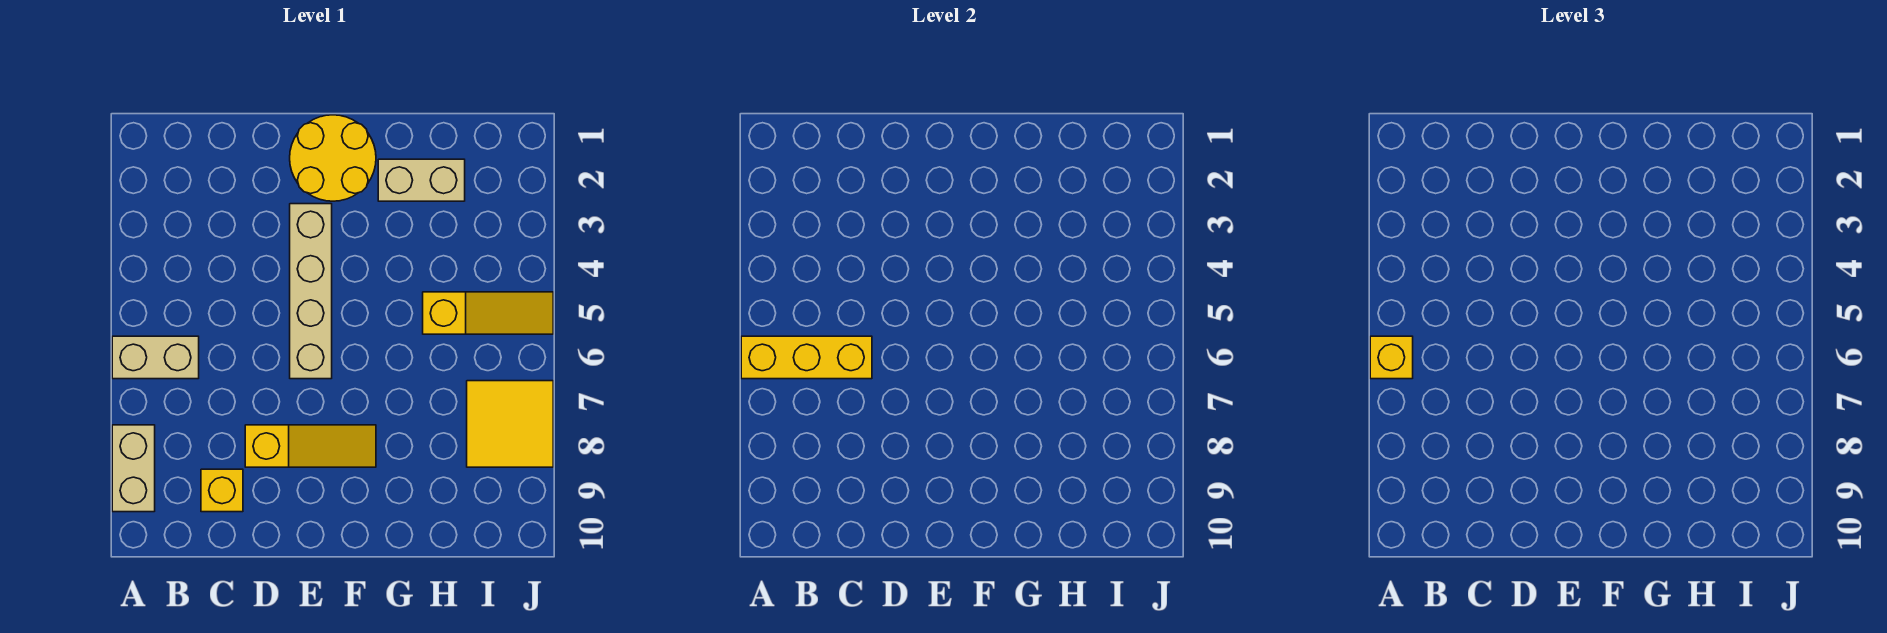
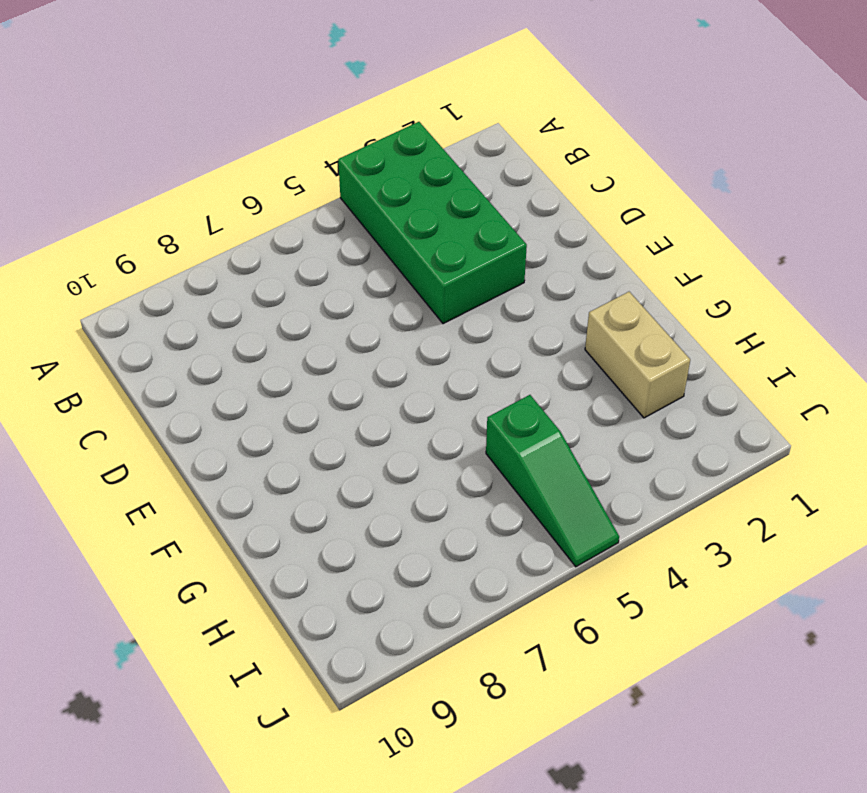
green brick A3:D4 level 1 -> none
green slope H5:J5 level 1 top H -> yellow slope H5:J5 level 1 top H
none -> tan brick A6:B6 level 1
none -> tan brick A8:A9 level 1

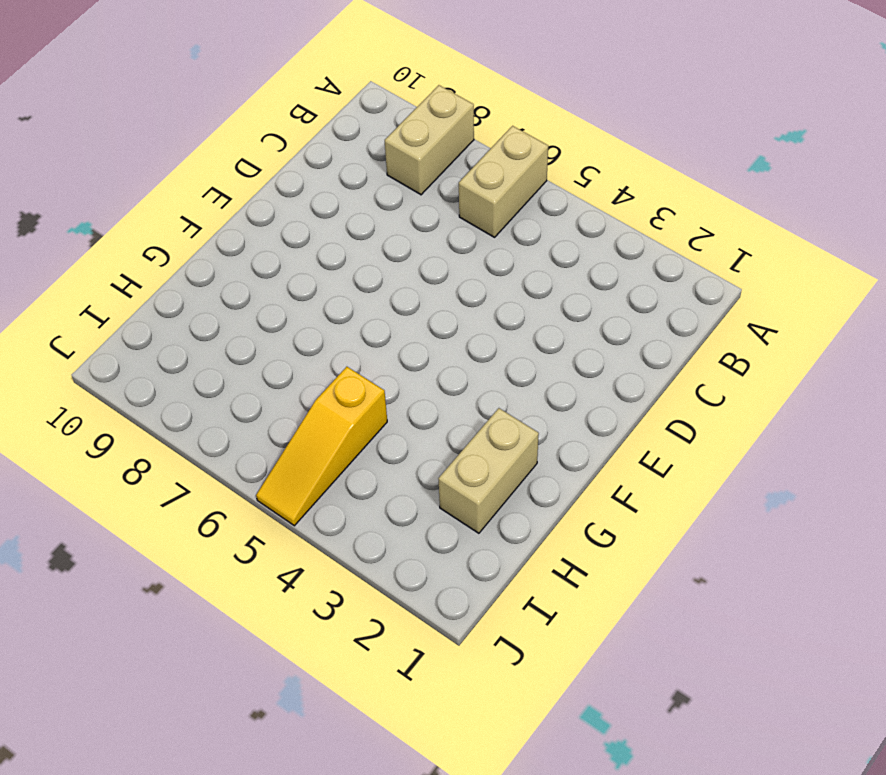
tan brick A8:B8 level 1 -> tan brick A8:A9 level 1
none -> yellow brick C9 level 1
none -> yellow slope D8:F8 level 1 top D

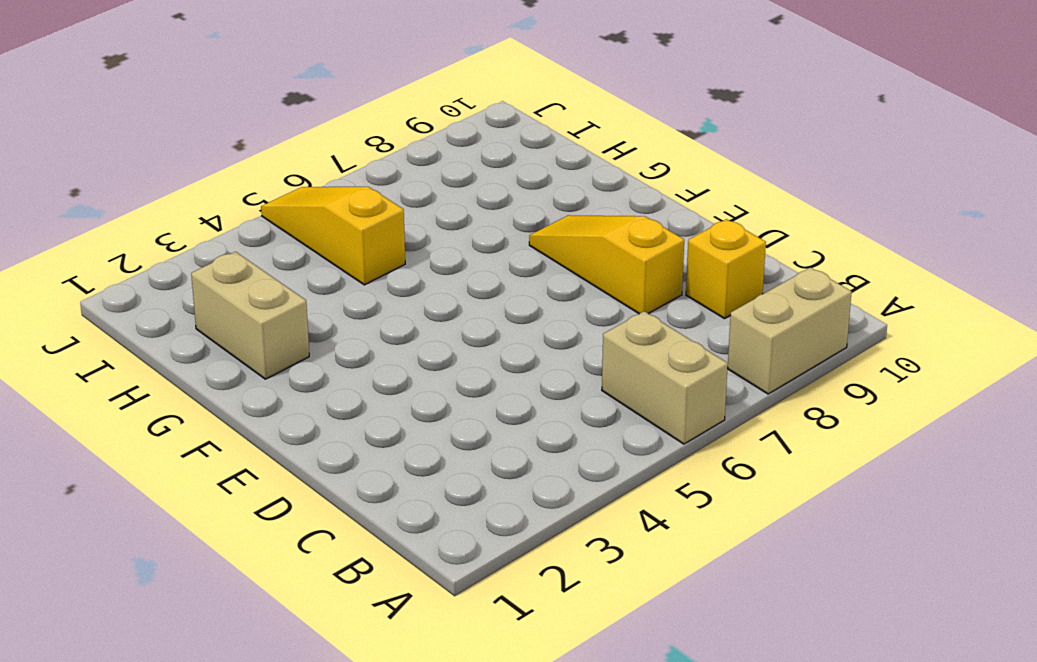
none -> yellow round brick E1:F2 level 1
none -> tan brick E3:E6 level 1

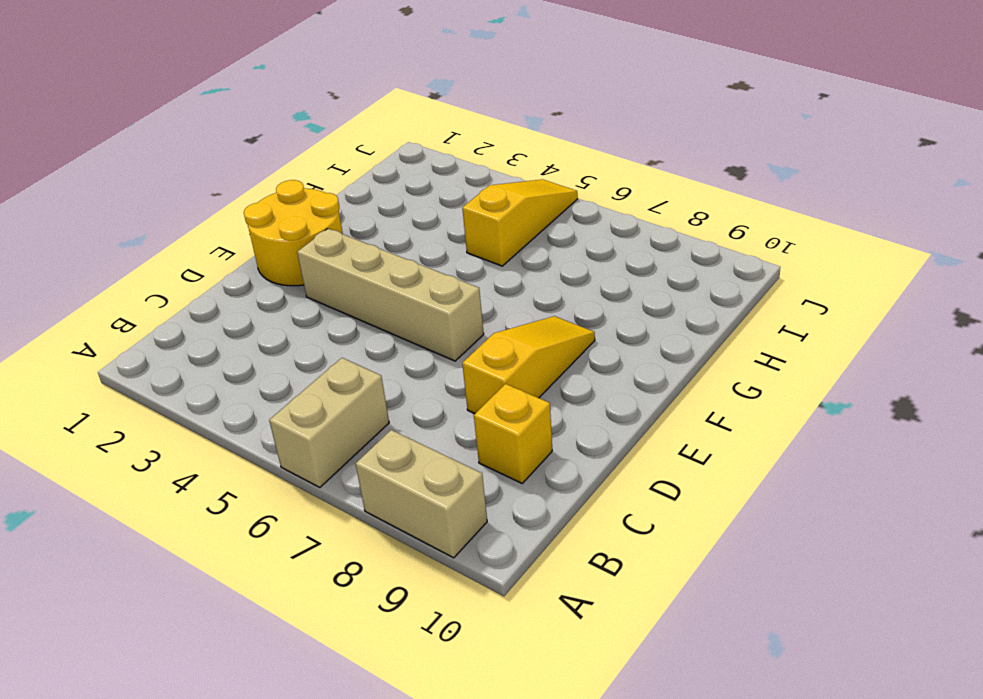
none -> tan brick G2:H2 level 1
none -> yellow tile I7:J8 level 1

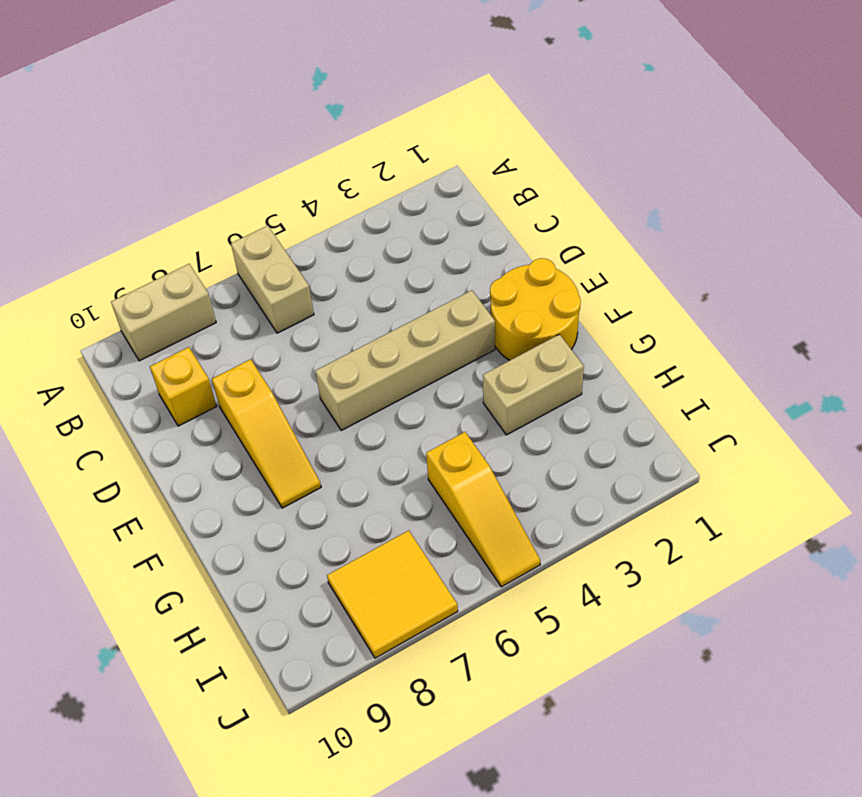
tan brick G2:G3 level 1 -> tan brick G2:H2 level 1
none -> yellow brick A6:C6 level 2
none -> yellow brick A6 level 3

